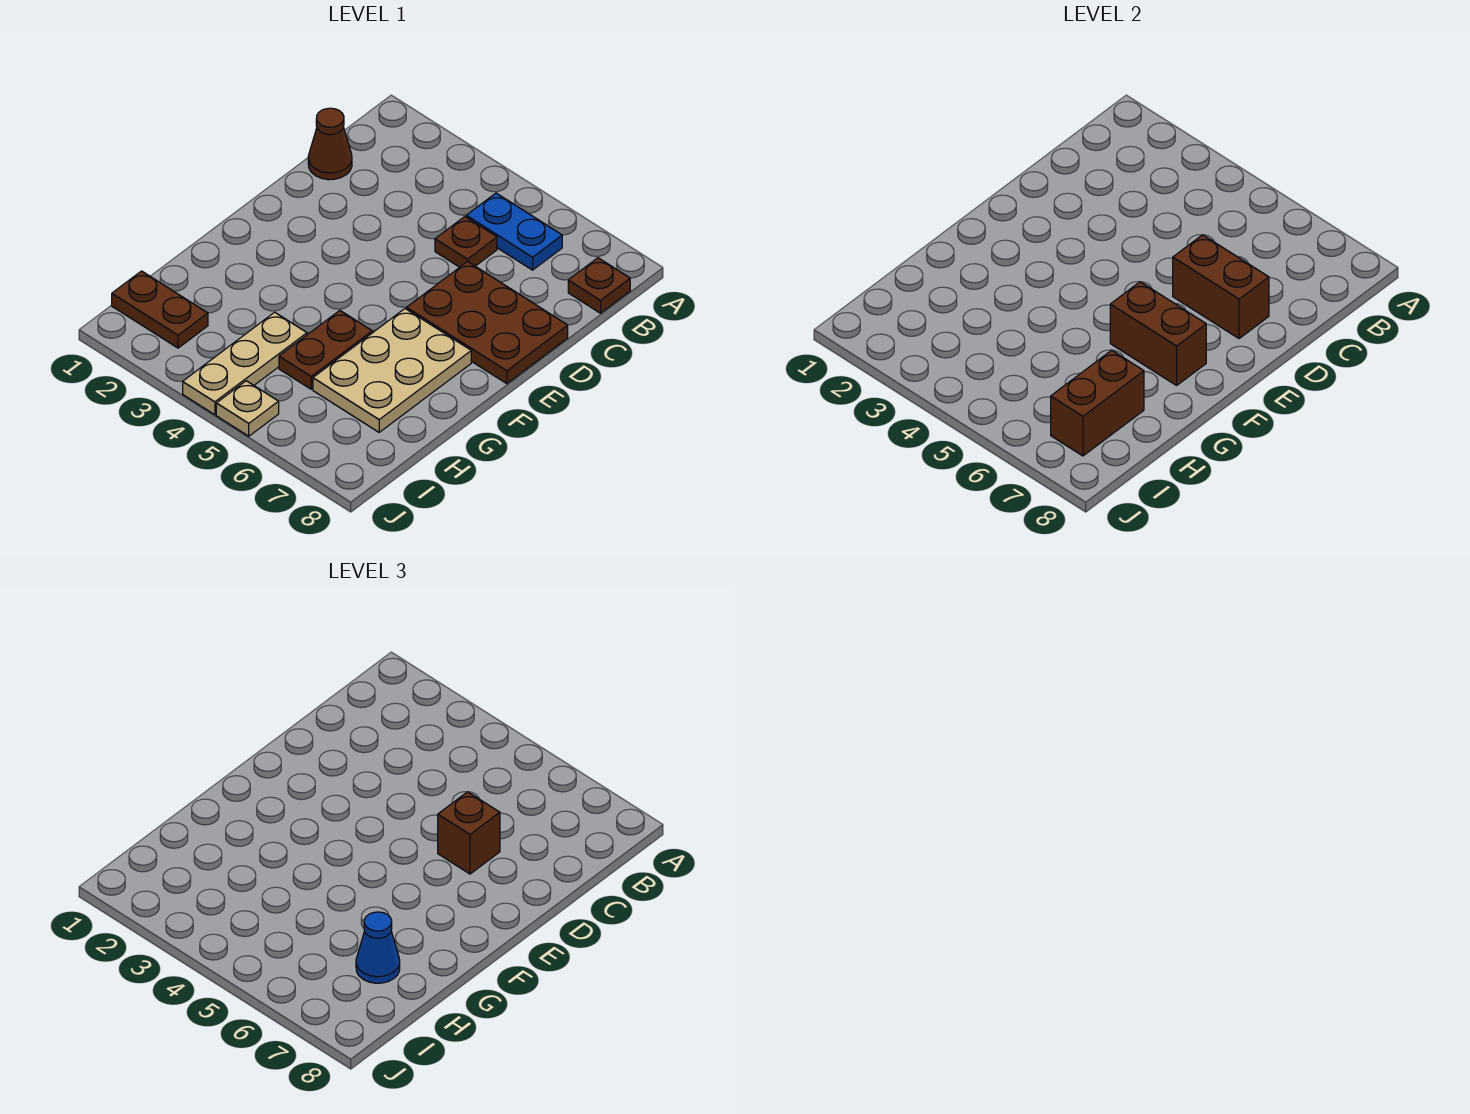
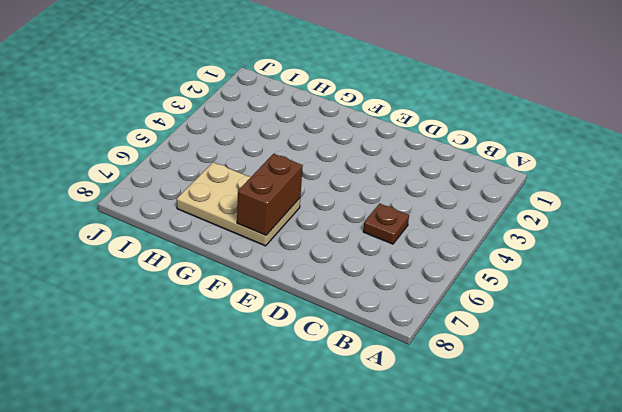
none -> blue plate B5:B6 level 1
none -> brown plate B8 level 1
none -> brown cone C1 level 1

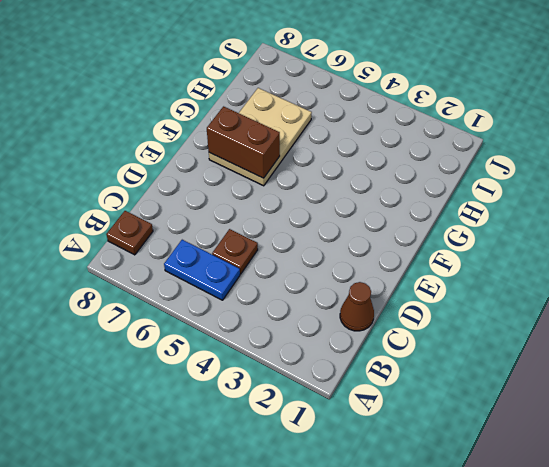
none -> brown plate D6:E8 level 1
none -> brown plate G5:H5 level 1
none -> tan plate H4:J4 level 1

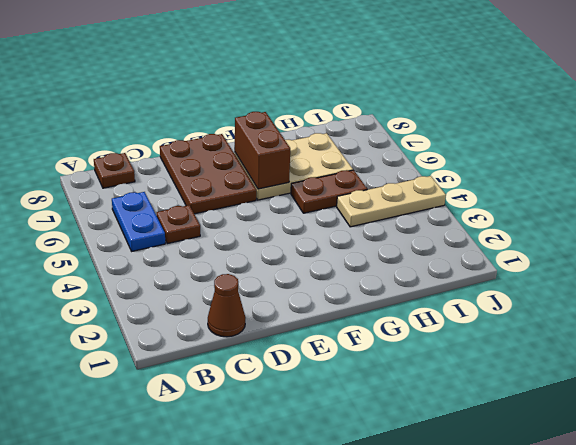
none -> brown plate I1:I2 level 1
none -> tan plate J5 level 1
none -> brown brick D6:D7 level 2

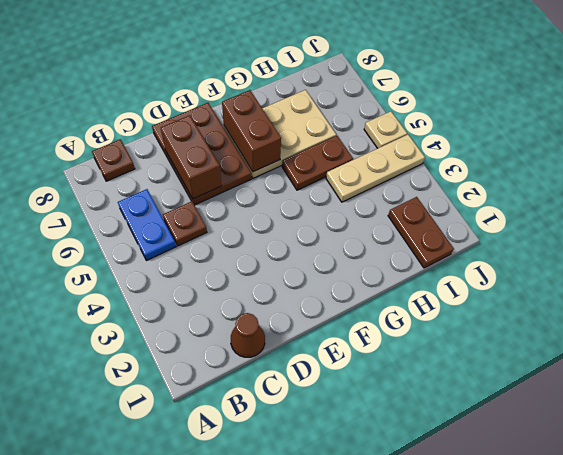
none -> brown brick H7:I7 level 2
none -> brown brick D6 level 3
none -> blue cone H7 level 3

